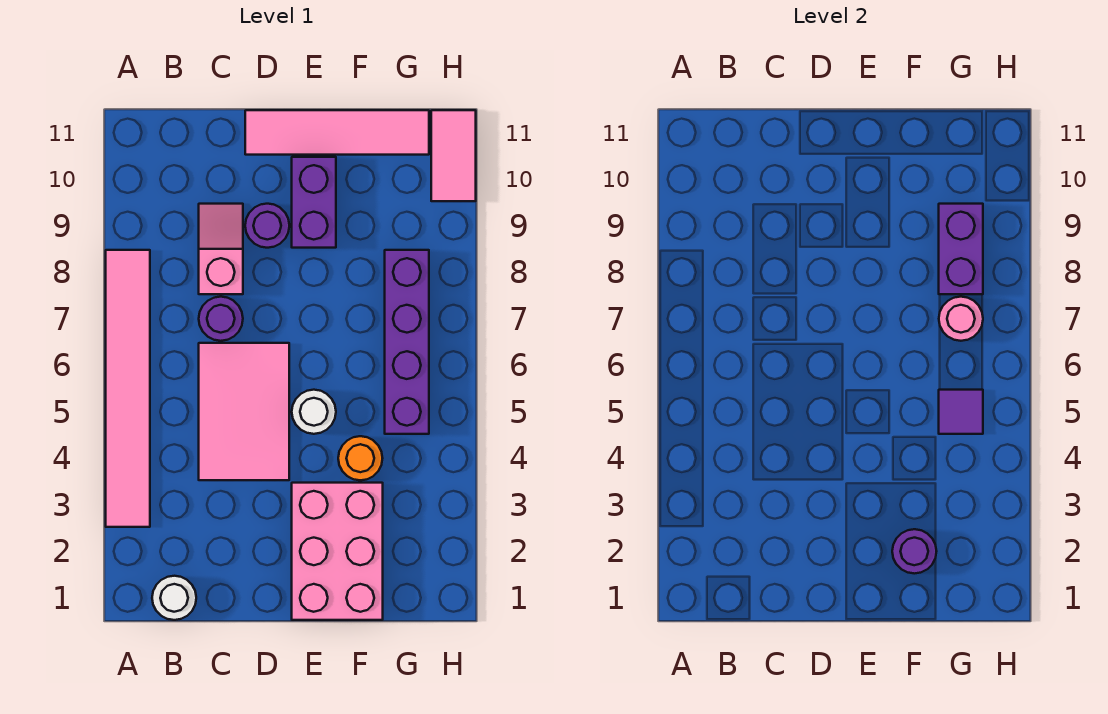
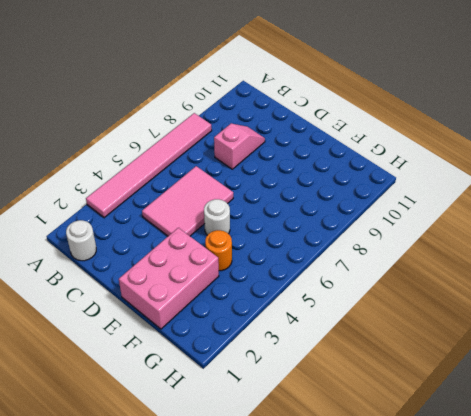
none -> purple round brick C7 level 1
none -> purple round brick D9 level 1
none -> pink tile D11:G11 level 1

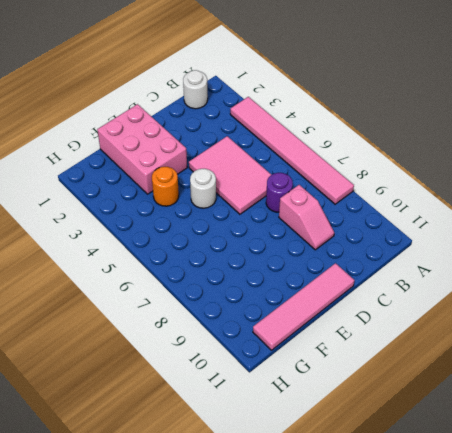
none -> purple round brick D9 level 1
none -> purple brick E9:E10 level 1
none -> purple brick G5:G8 level 1

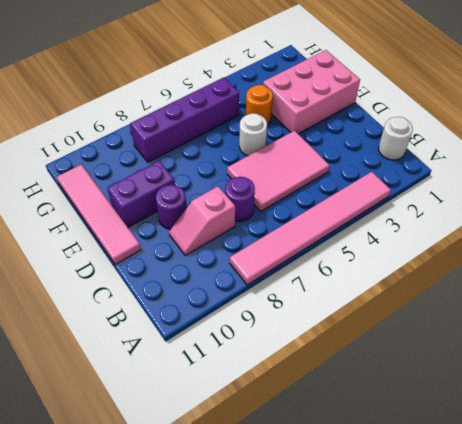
none -> pink tile H10:H11 level 1
none -> purple round brick F2 level 2
none -> purple tile G5 level 2

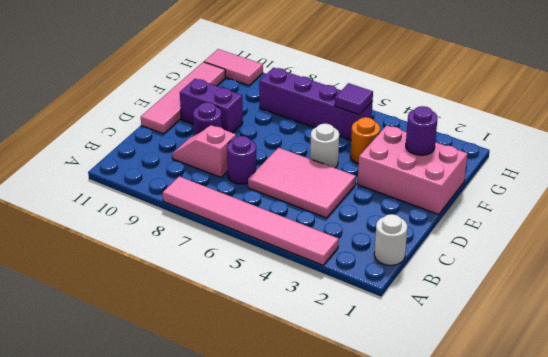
none -> pink round brick G7 level 2
none -> purple brick G8:G9 level 2

